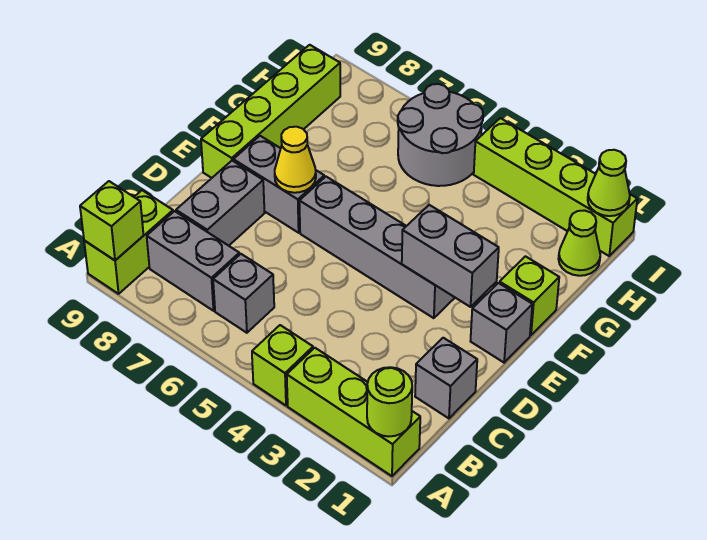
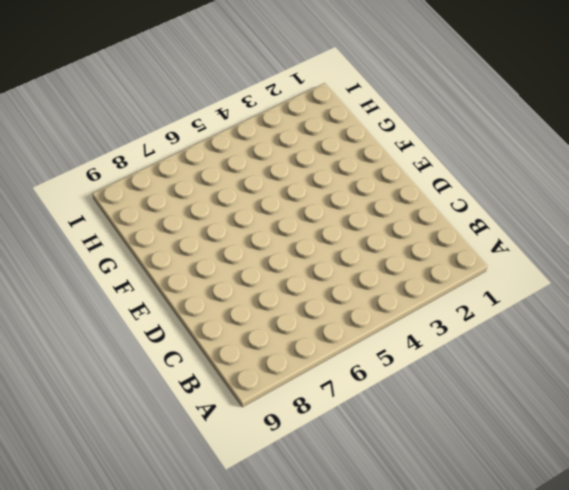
none -> lime brick A1:A3 level 1
none -> lime brick A4 level 1
none -> lime brick A9:B9 level 1

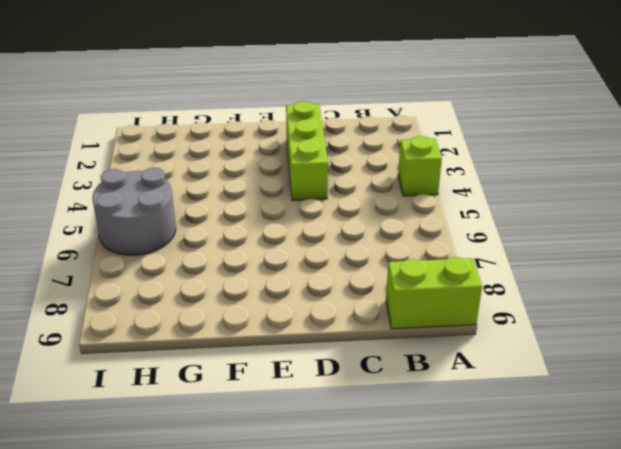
lime brick D2:D4 level 1 -> lime brick A1:A3 level 1
none -> grey brick B6 level 1
none -> grey brick B7:B8 level 1
none -> grey brick C1 level 1

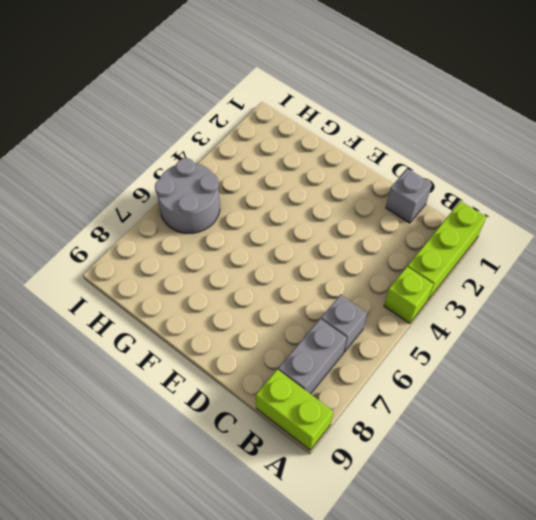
none -> grey brick C8:D8 level 1
none -> grey brick E1 level 1
none -> grey brick E3:E6 level 1

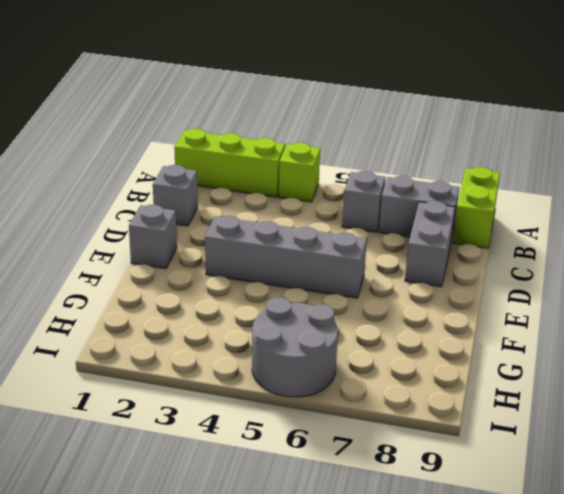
none -> grey brick E7:E8 level 1
none -> lime brick E9:H9 level 1
none -> lime brick F1 level 1

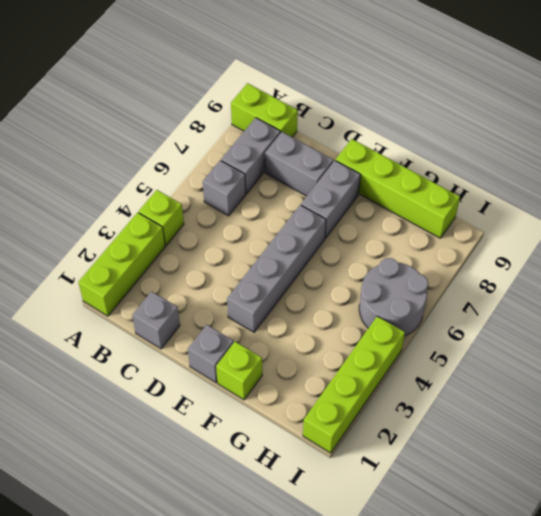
none -> lime cone H1 level 1
none -> lime round brick A1 level 2
none -> lime brick A9 level 2

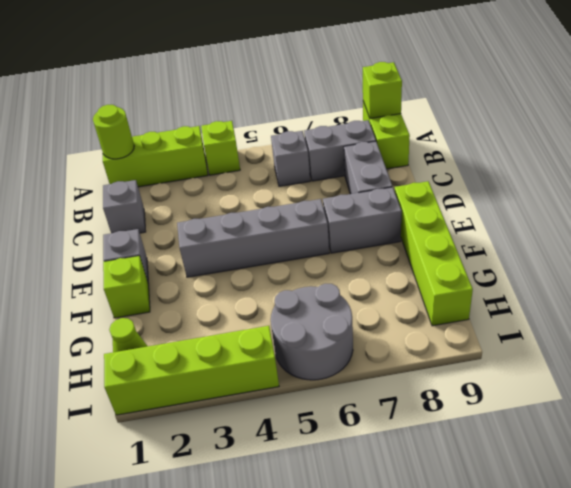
none -> grey brick E2:E3 level 2
none -> yellow cone E7 level 2
none -> lime cone I1 level 2

